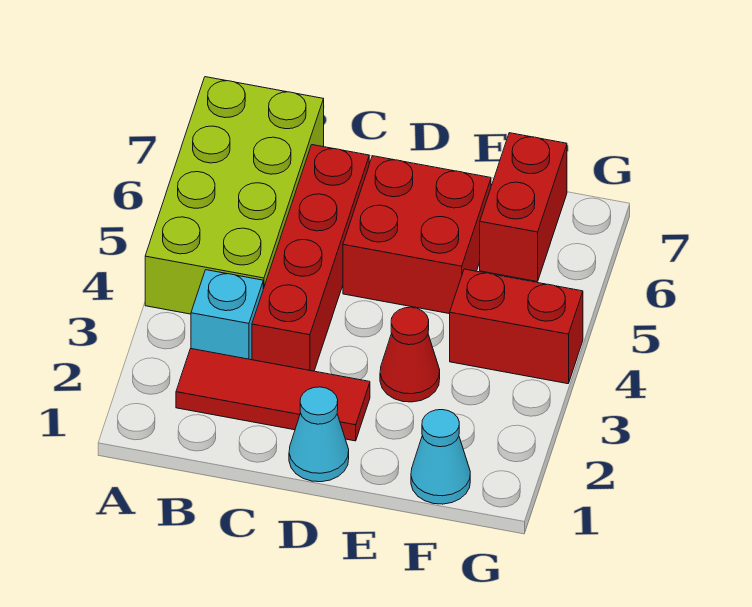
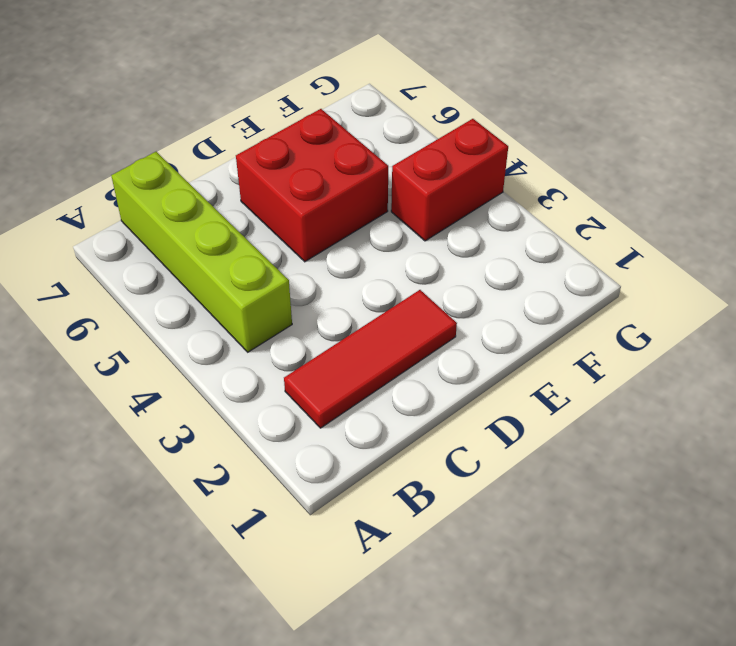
lime brick B4:B7 level 1 -> lime brick A4:B7 level 1
none -> cyan brick B3 level 1
none -> red brick C3:C6 level 1

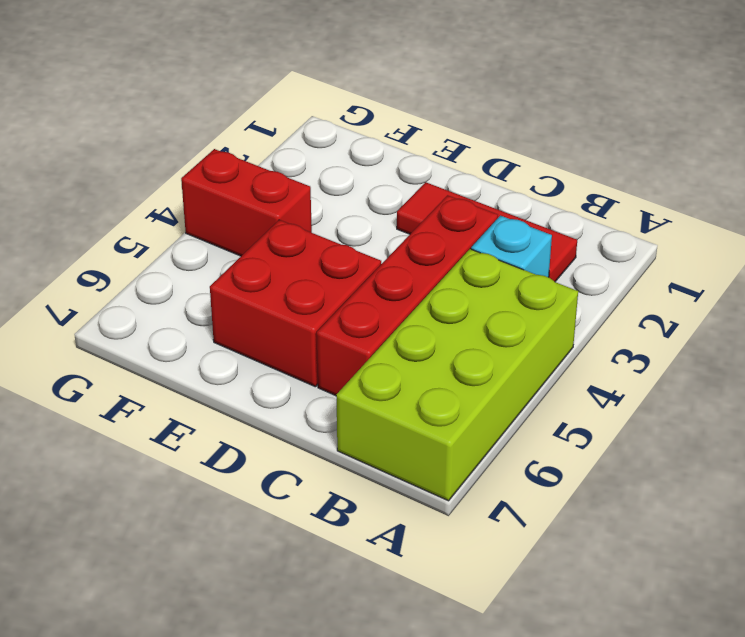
none -> cyan cone D1 level 1
none -> red cone E3 level 1

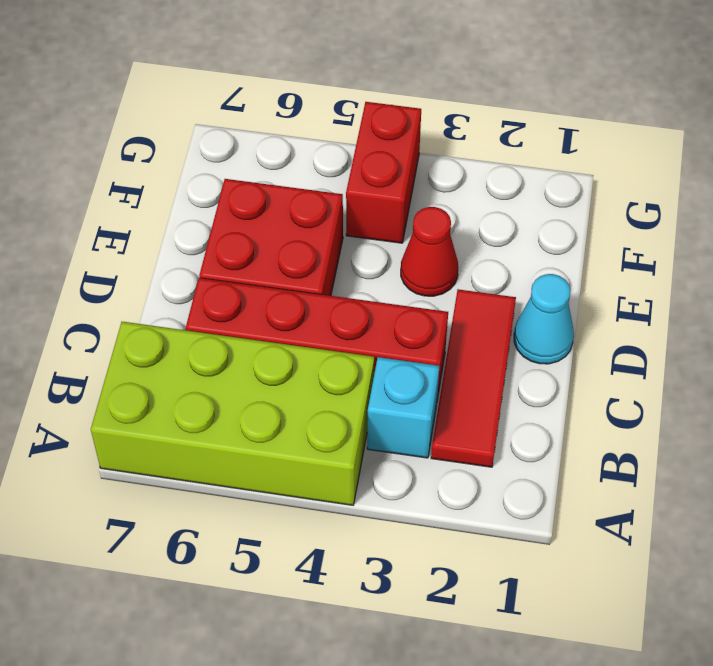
none -> cyan cone F1 level 1
none -> red brick F6:F7 level 1

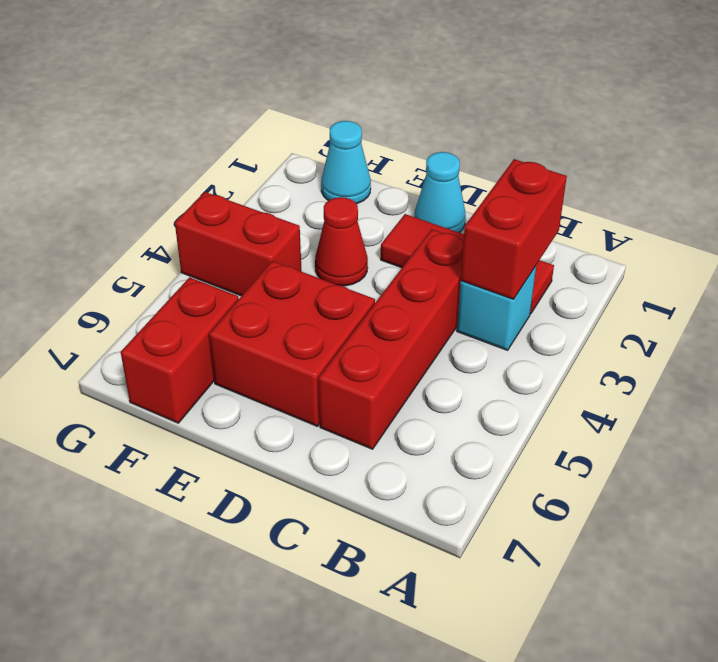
red brick B2:B3 level 2 -> none
none -> lime brick A4:B7 level 1

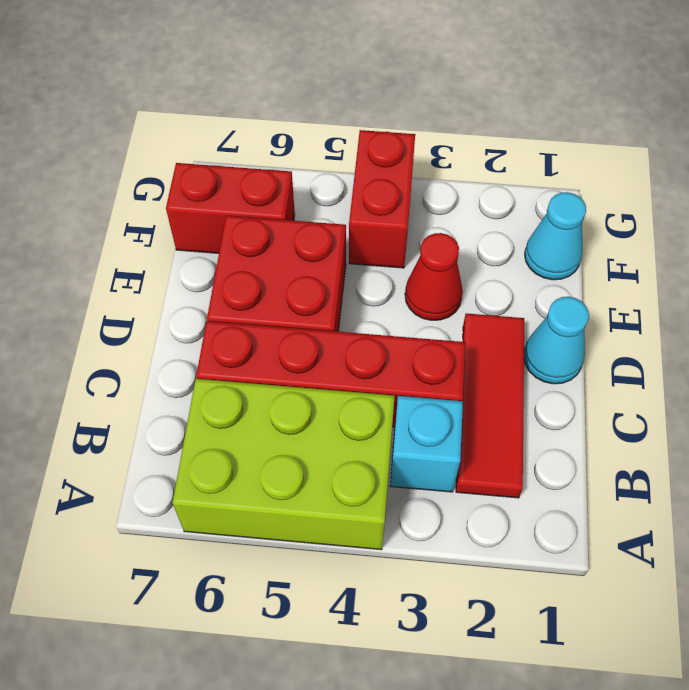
lime brick A4:B6 level 1 -> lime brick A4:B7 level 1

